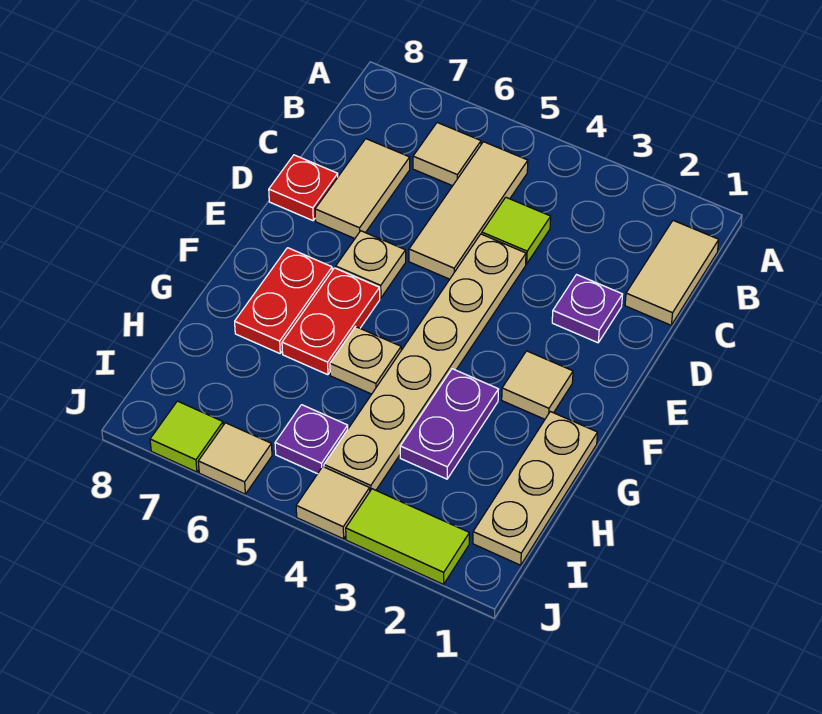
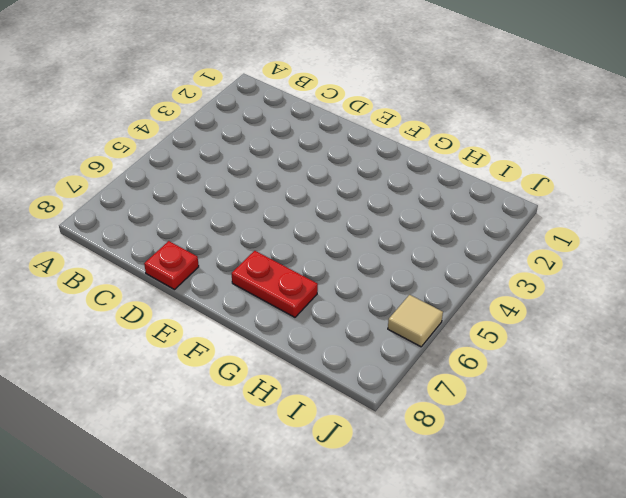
none -> tan tile B1:C1 level 1
none -> tan tile B5:D5 level 1
none -> tan tile B6 level 1

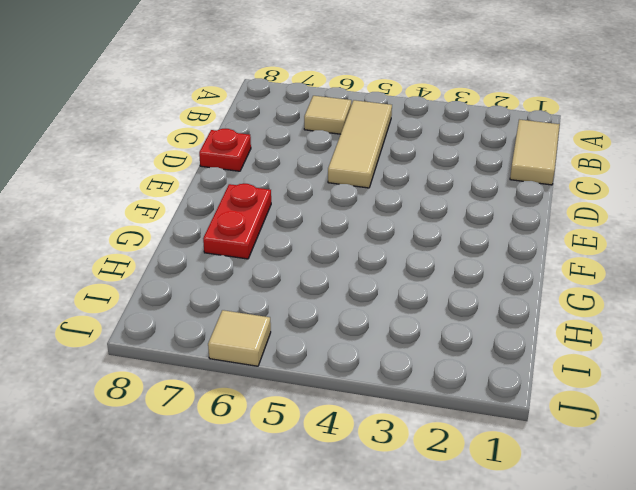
none -> lime tile C4 level 1
none -> tan tile C7:D7 level 1
none -> purple plate D2 level 1

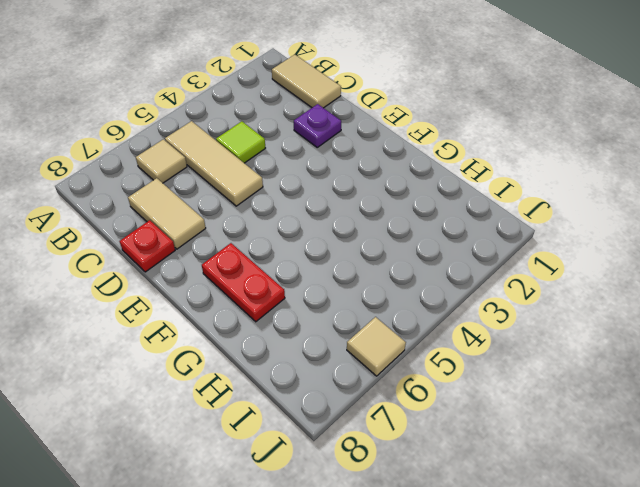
none -> tan plate D4:I4 level 1
none -> tan plate E6 level 1
none -> tan tile F2 level 1

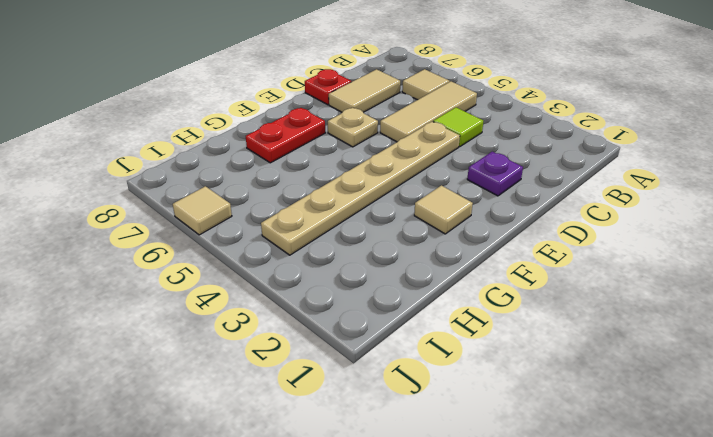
none -> tan tile B1:C1 level 1
none -> red plate F6:G6 level 1
none -> tan plate G1:I1 level 1

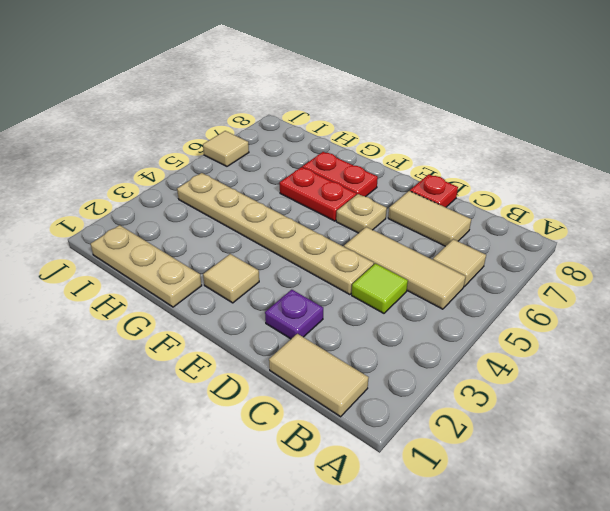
none -> purple plate G3:H3 level 1
none -> tan plate G5 level 1
none -> purple plate I5 level 1

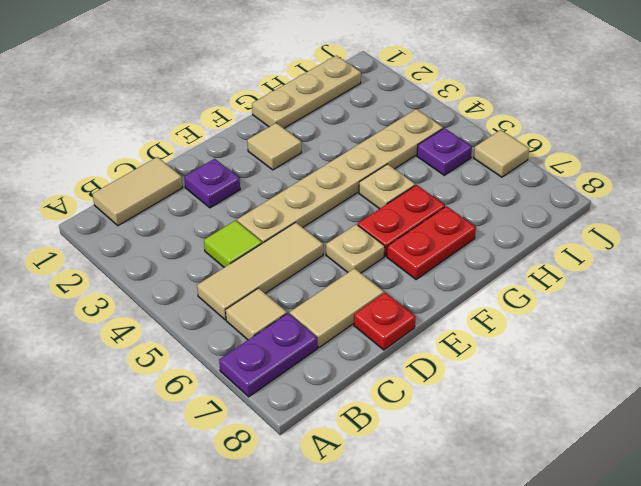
purple plate A7:B7 level 1 -> purple plate G3:H3 level 1
none -> lime tile J2:J3 level 1
none -> tan tile J4 level 1
none -> lime tile J7 level 1

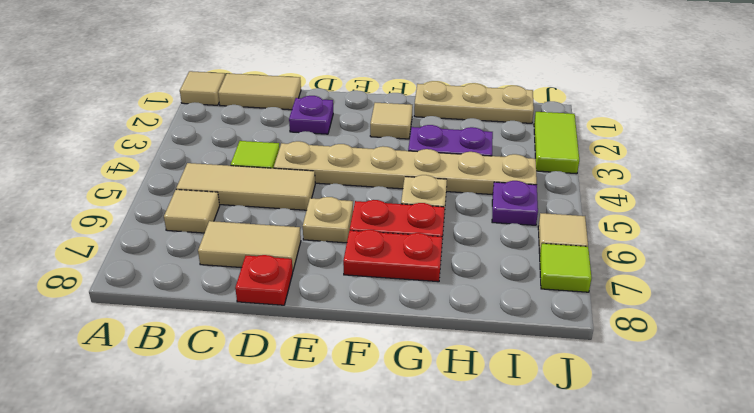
tan tile A1 level 1 -> tan tile J4 level 1

